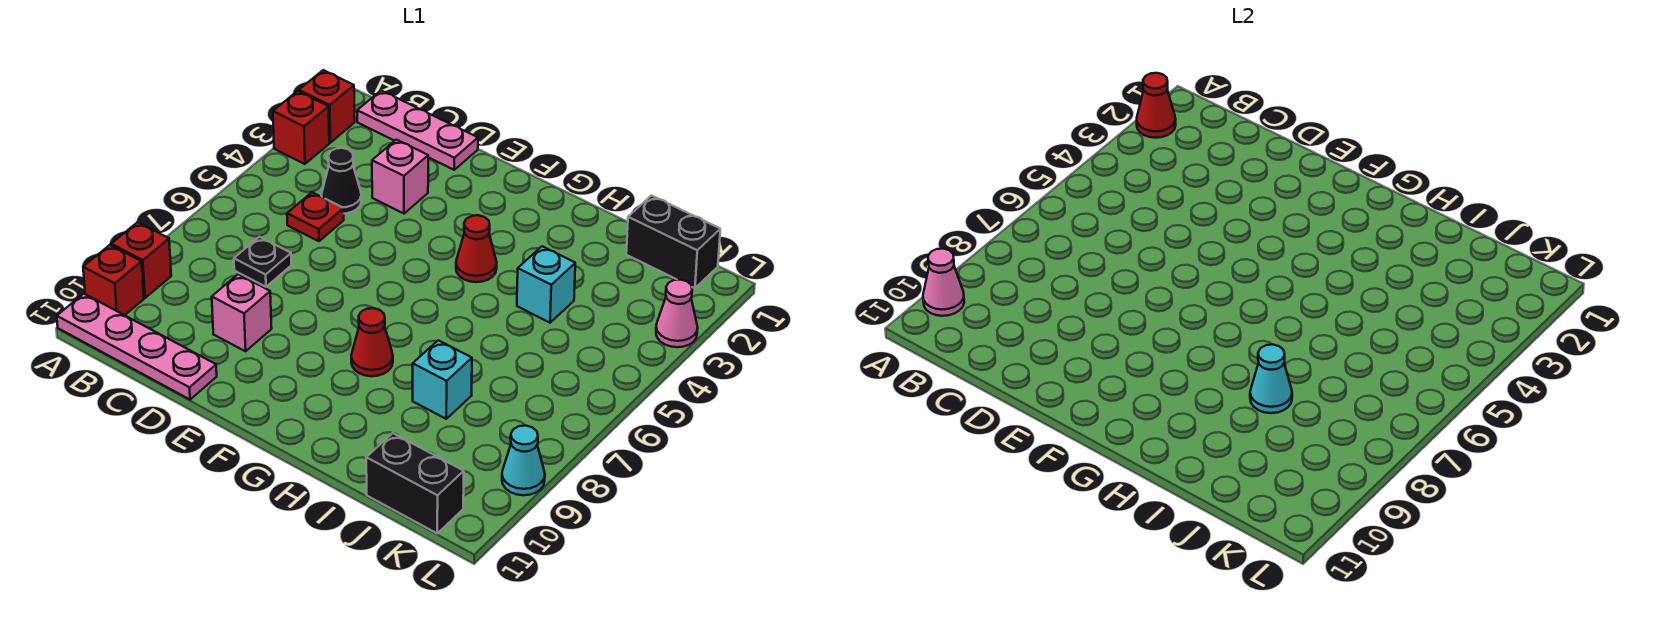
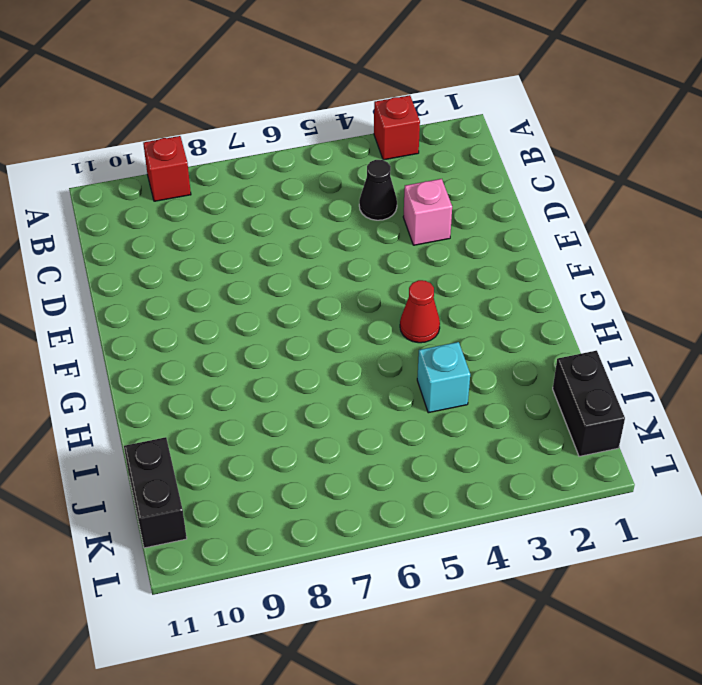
none -> red brick A2 level 1
none -> red brick A10 level 1
none -> pink plate A11:D11 level 1

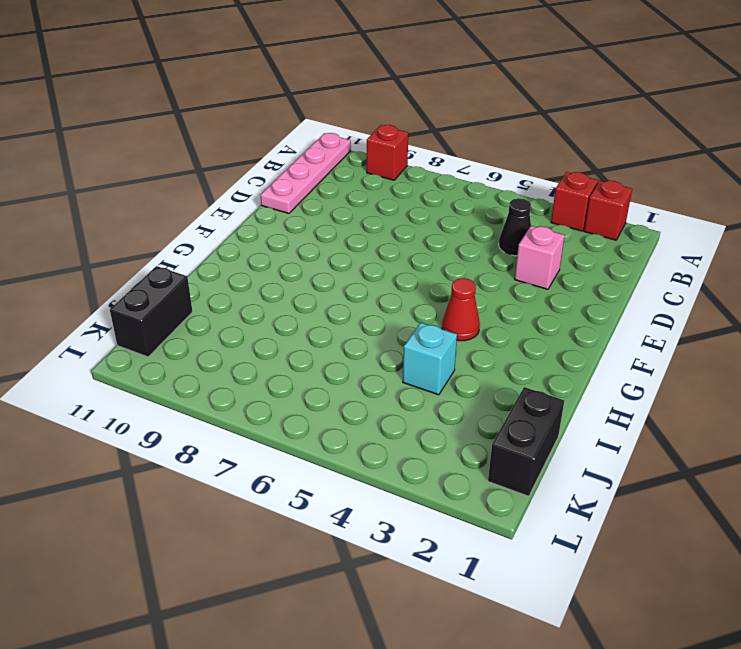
none -> red brick A10 level 1
none -> pink plate B1:D1 level 1
none -> red plate C5 level 1

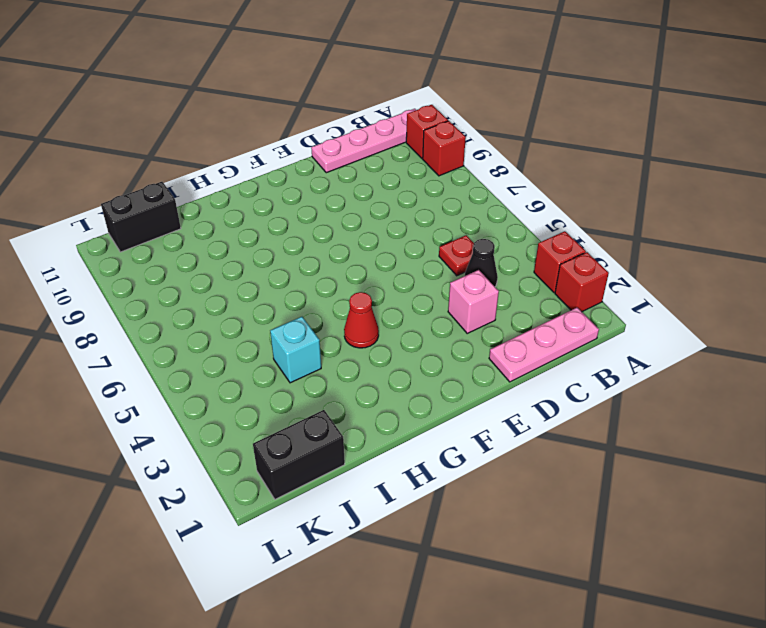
none -> black plate C7 level 1
none -> pink brick D9 level 1
none -> red cone G8 level 1

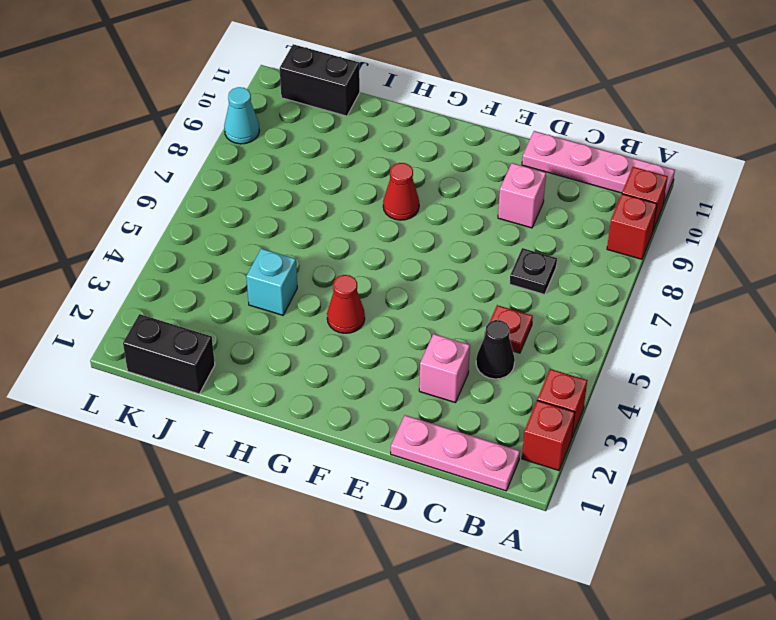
none -> cyan brick I8 level 1
none -> pink cone L3 level 1
none -> red cone A2 level 2

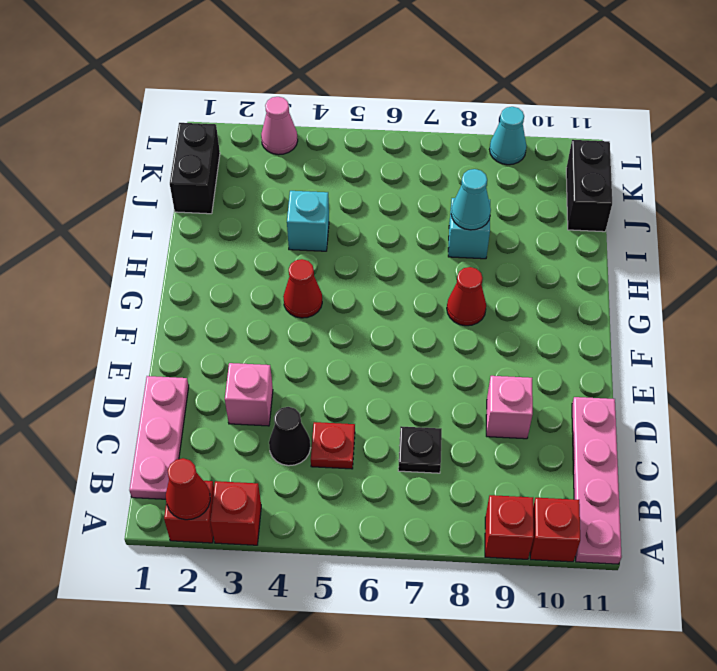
none -> pink cone A10 level 2

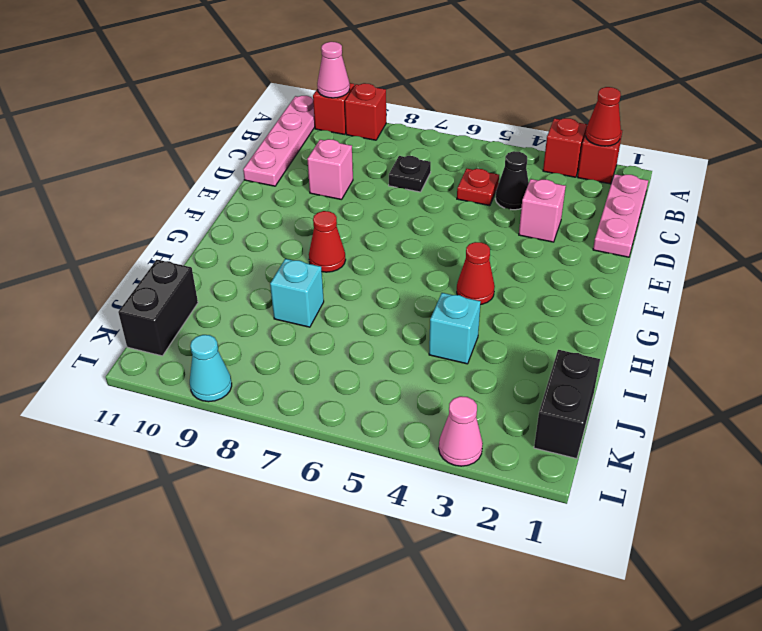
none -> cyan cone I8 level 2

